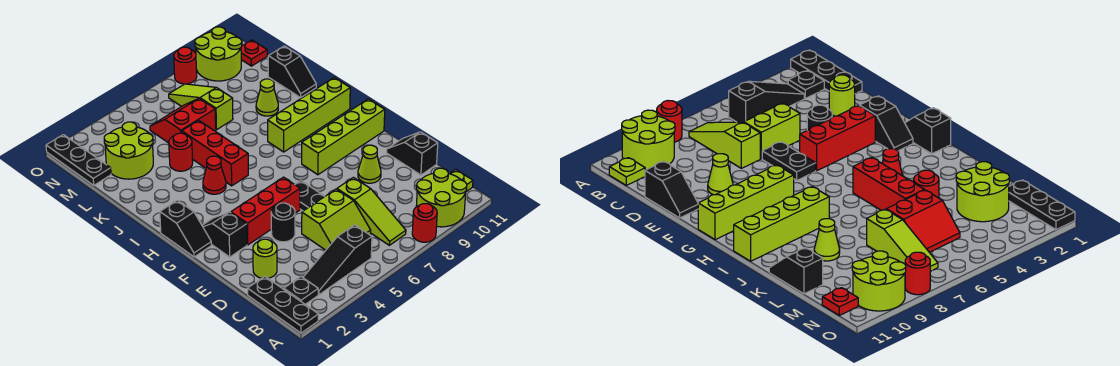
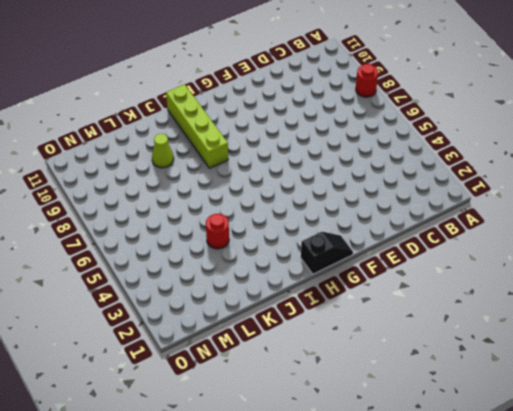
none -> black plate A1:C1 level 1
none -> lime round brick A9:B10 level 1
none -> black plate B2 level 1
none -> black slope B3:B5 level 1 top 5

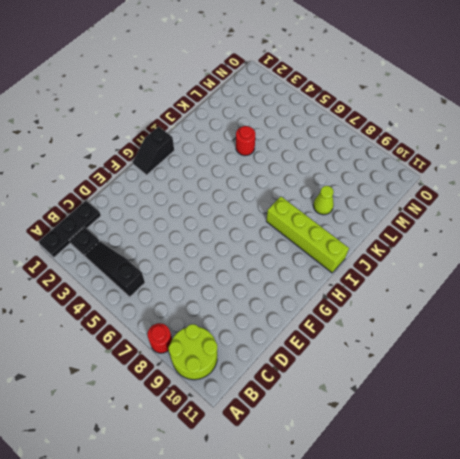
none -> lime slope B7:D7 level 1 top D
none -> lime plate B11 level 1
none -> lime slope C5:D6 level 1 top D
none -> lime round brick D2 level 1

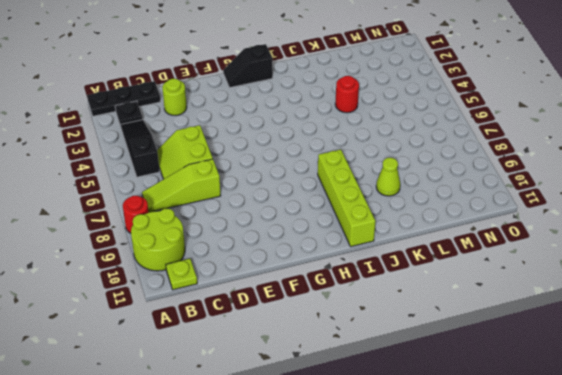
none -> black slope D11:E11 level 1 top D
none -> black round brick E4 level 1
none -> black plate E6:F6 level 1
none -> lime cone E9 level 1

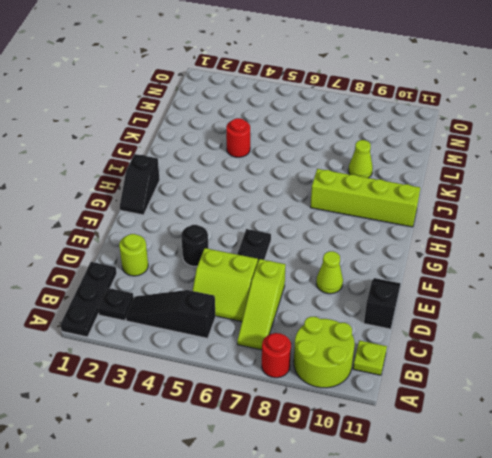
none -> black slope F2:G2 level 1 top F
none -> red brick F3:F5 level 1
none -> lime brick G8:G11 level 1
none -> red cone I4 level 1

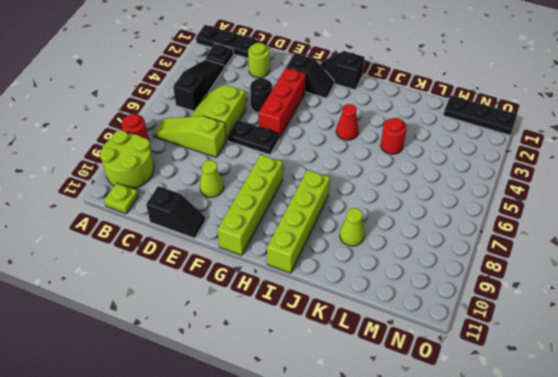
none -> red brick I5:K5 level 1
none -> black slope K11:L11 level 1 top L
none -> lime round brick L2:M3 level 1
none -> red slope L5:M6 level 1 top L

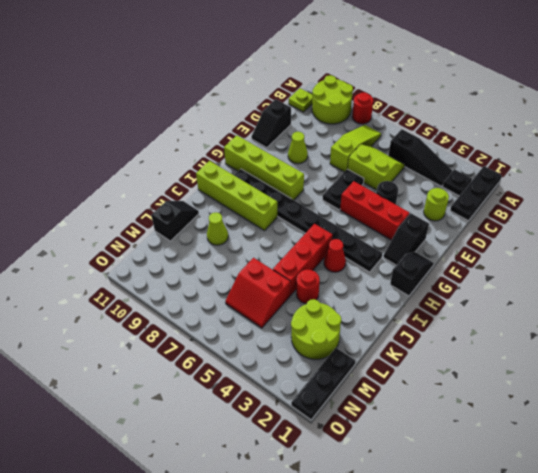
black plate H3:H10 level 1 -> none
none -> lime slope L7:N7 level 1 top L
none -> lime round brick N9:O10 level 1
none -> red plate N11 level 1
none -> red round brick O8 level 1

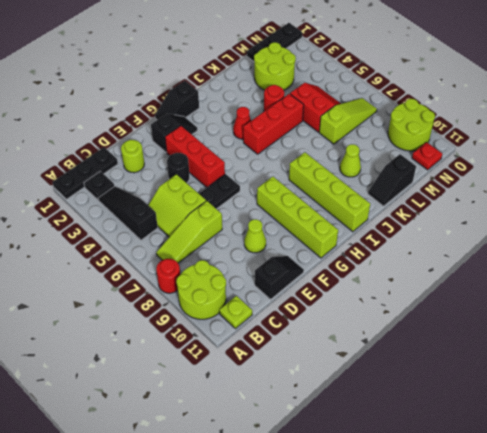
none -> red round brick O8 level 1

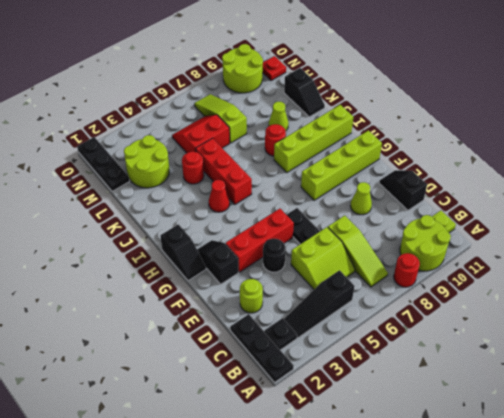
red round brick J8 level 1 -> red round brick O8 level 1

